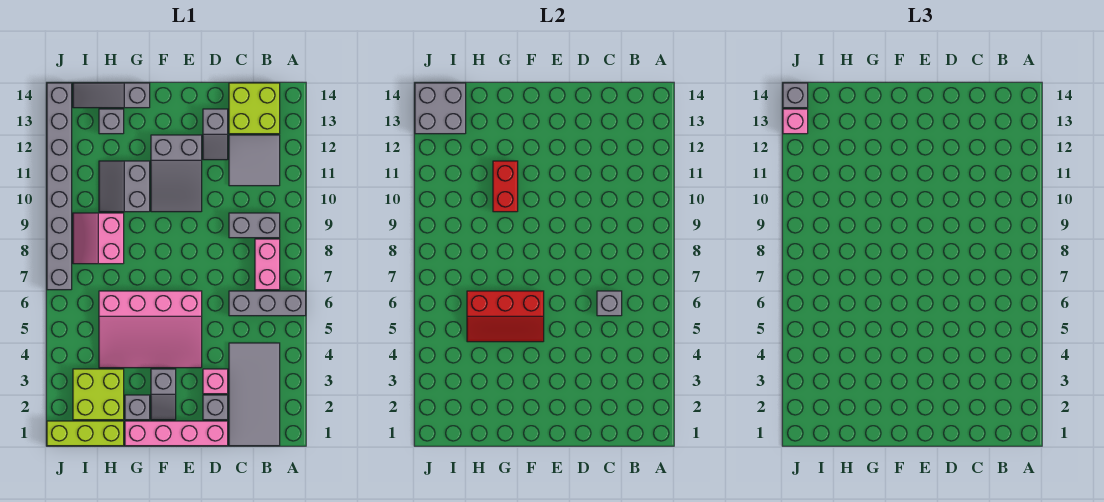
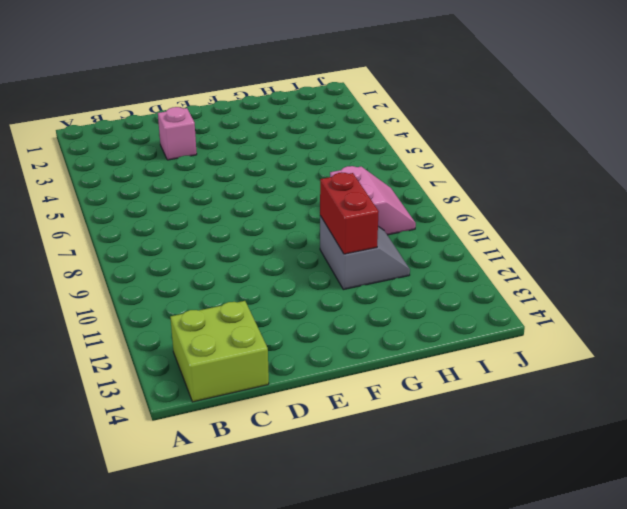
none -> grey brick A6:C6 level 1
none -> grey tile B1:C4 level 1
none -> pink brick B7:B8 level 1

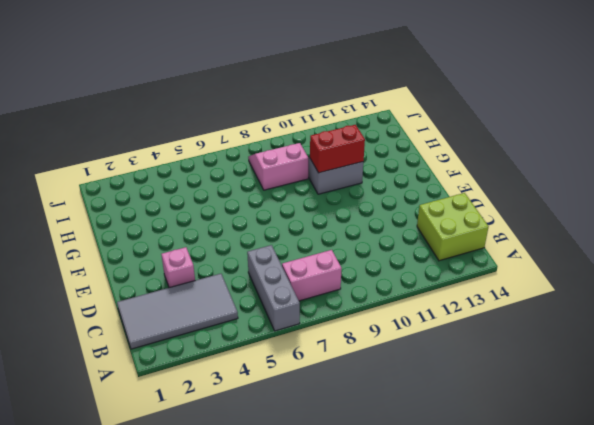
none -> grey brick B9:C9 level 1
none -> grey tile B11:C12 level 1
none -> pink brick D1:G1 level 1

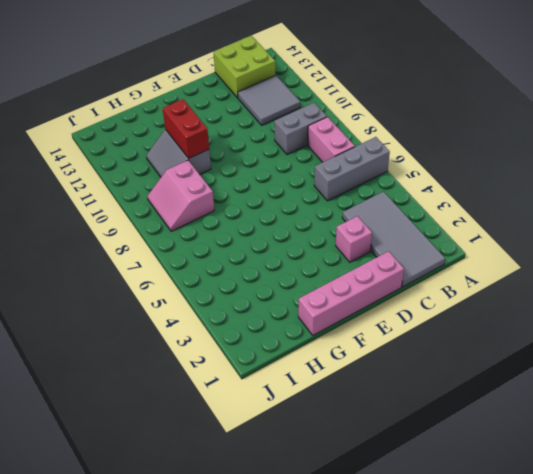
none -> grey brick D2 level 1
none -> grey slope D12:D13 level 1 top 13
none -> pink slope E4:H6 level 1 top 6

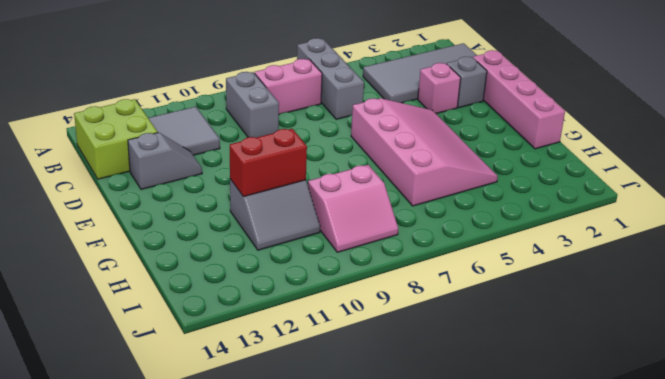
none -> grey slope E10:F12 level 1 top 12
none -> grey slope F2:F3 level 1 top 3
none -> grey brick G2 level 1

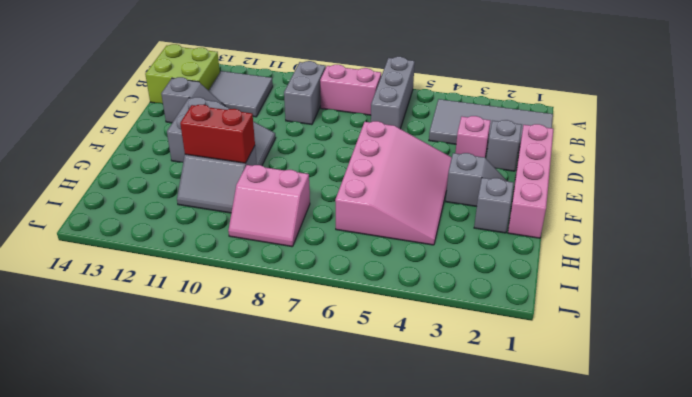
none -> grey slope G14:I14 level 1 top G
none -> lime brick H1:J1 level 1
none -> lime brick H2:I3 level 1

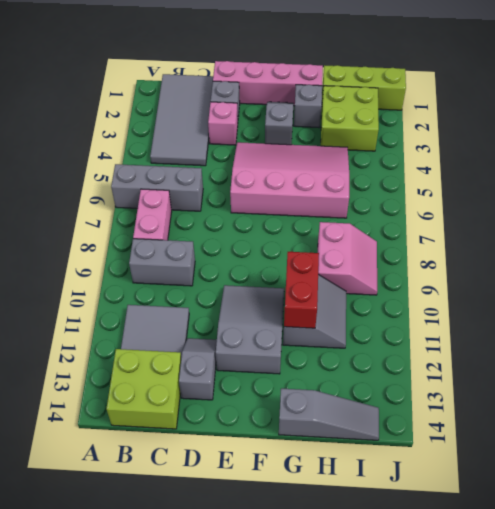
none -> grey brick H13 level 1
none -> grey brick J7:J14 level 1
none -> grey brick C6 level 2

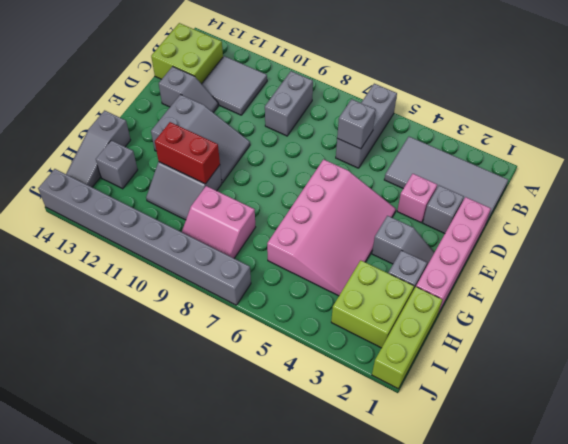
none -> pink brick B7:B8 level 1
none -> red slope F5:H6 level 2 top 6
none -> grey brick I13:J14 level 2

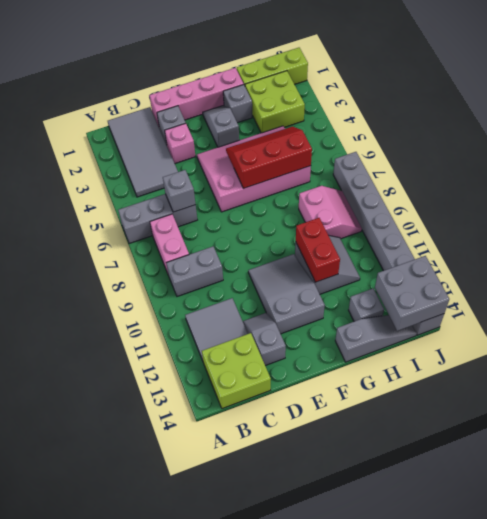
none -> pink brick J13 level 3
none -> grey brick J14 level 3

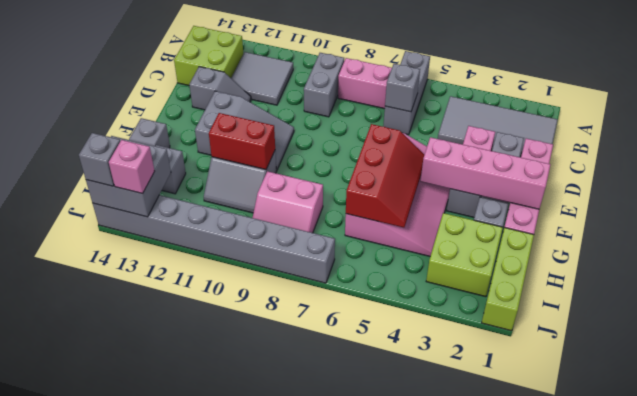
pink brick F1:F4 level 2 -> none

